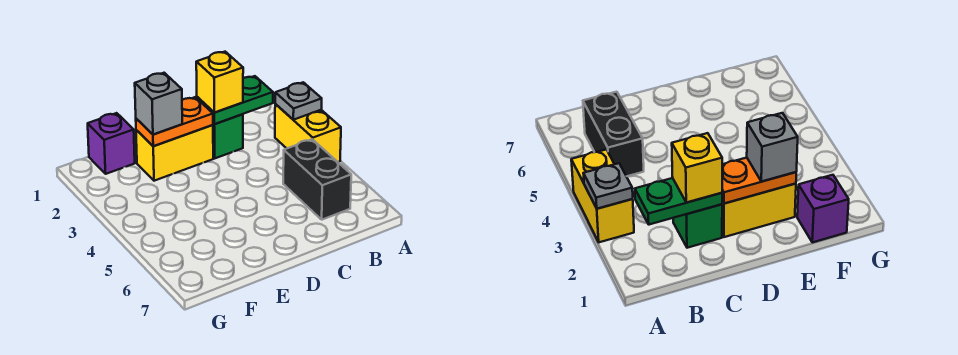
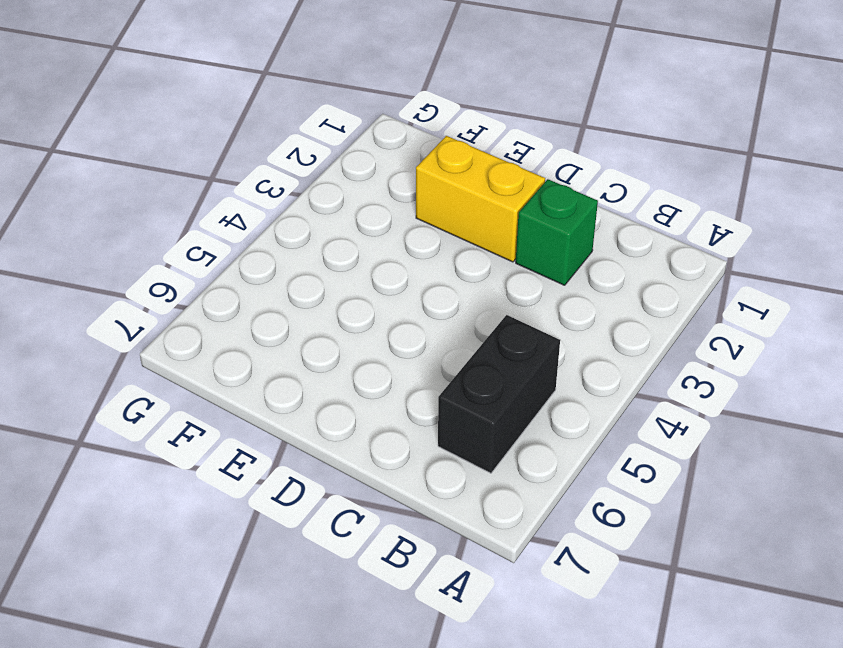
none -> yellow brick A3:A4 level 1
none -> purple brick F1 level 1

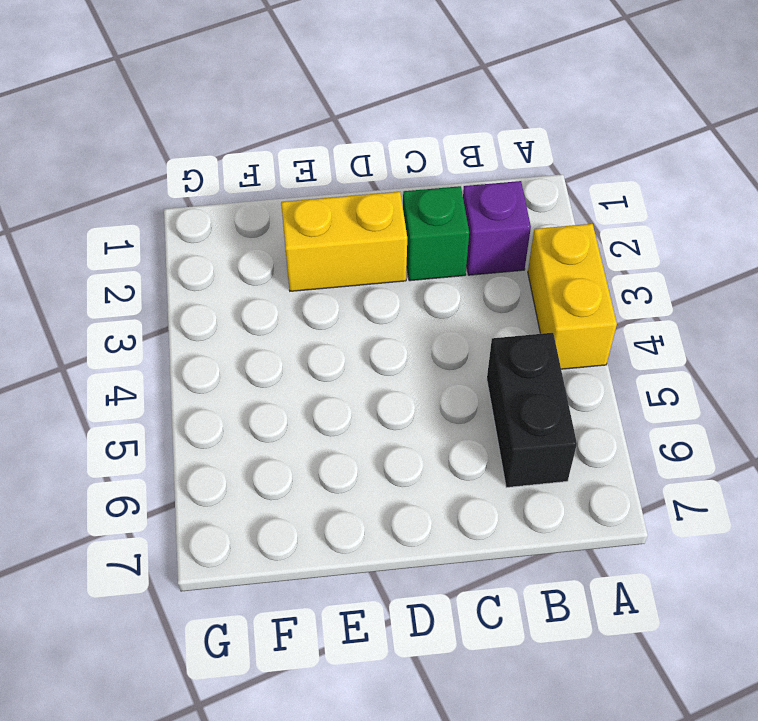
purple brick B2 level 1 -> purple brick F1 level 1
none -> grey plate A3 level 2
none -> green plate B2:C2 level 2

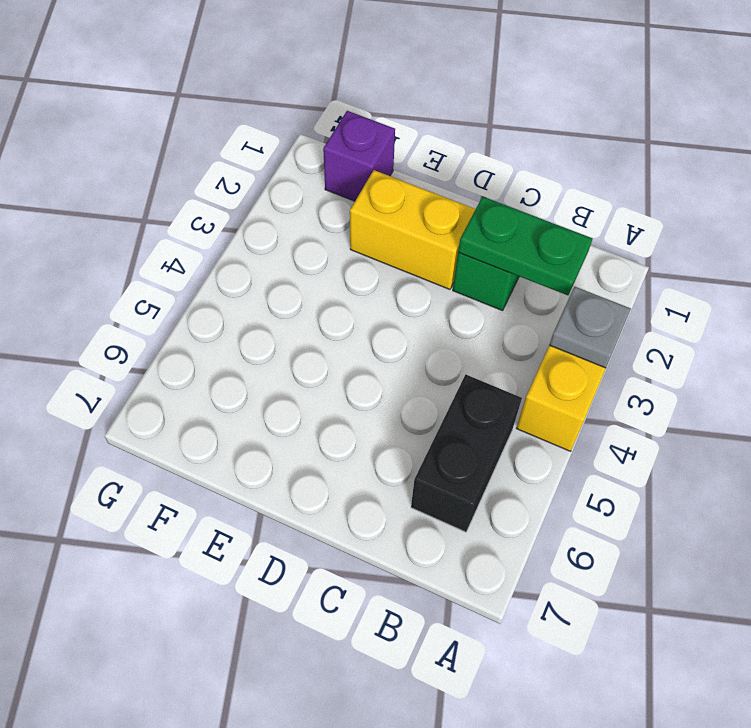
none -> orange plate D2:E2 level 2
none -> yellow brick C2 level 3

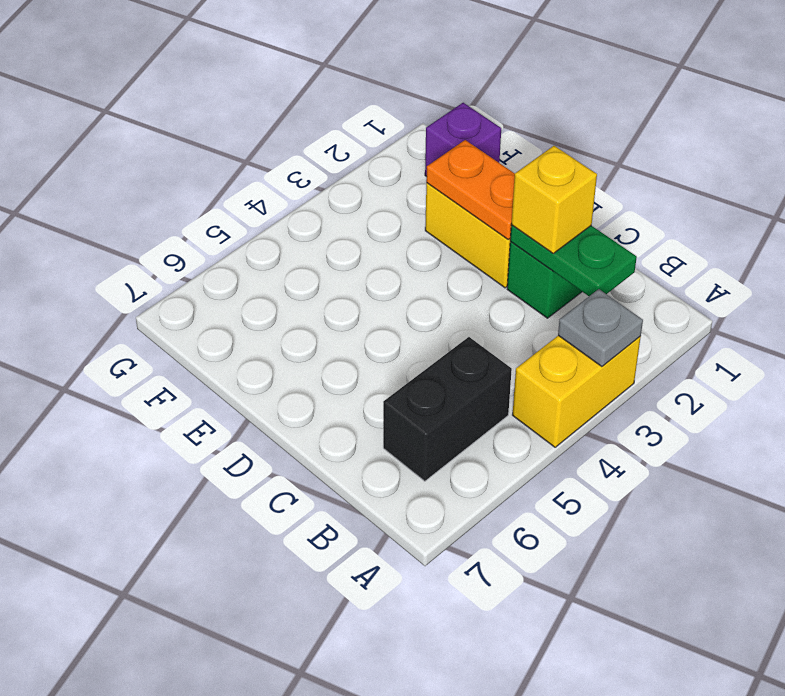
none -> grey brick E2 level 3

